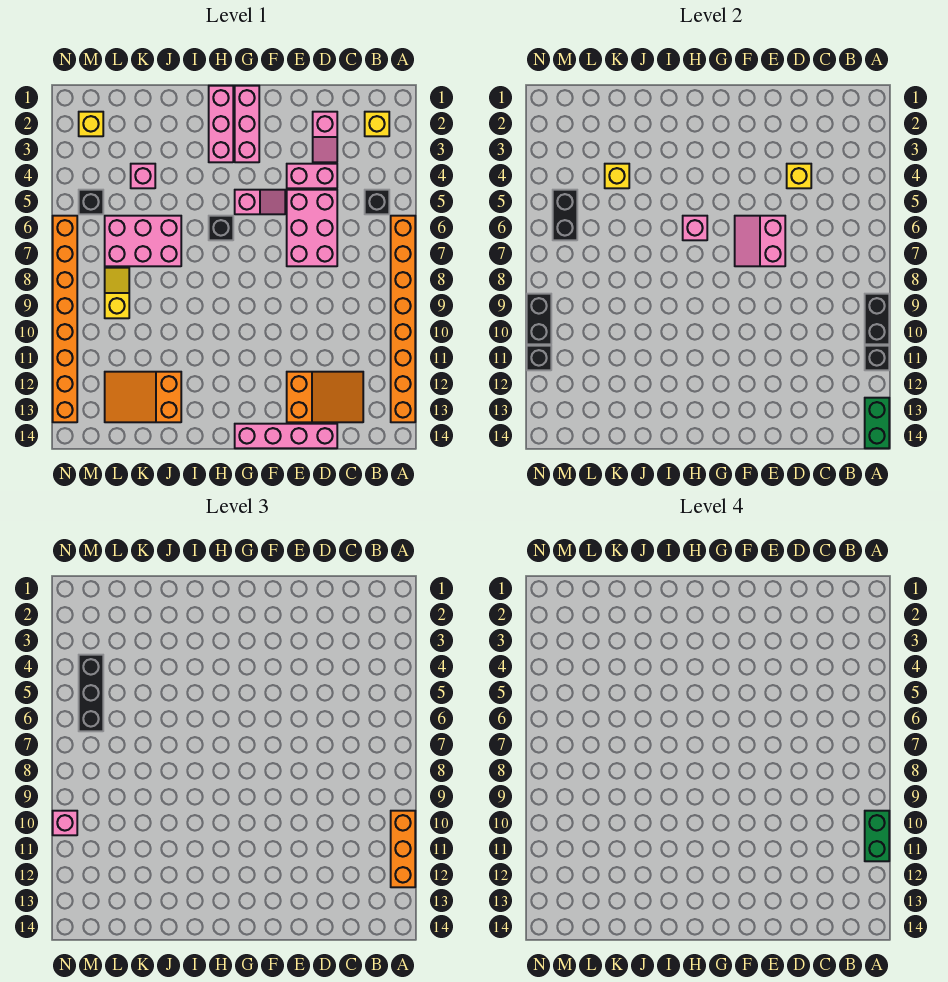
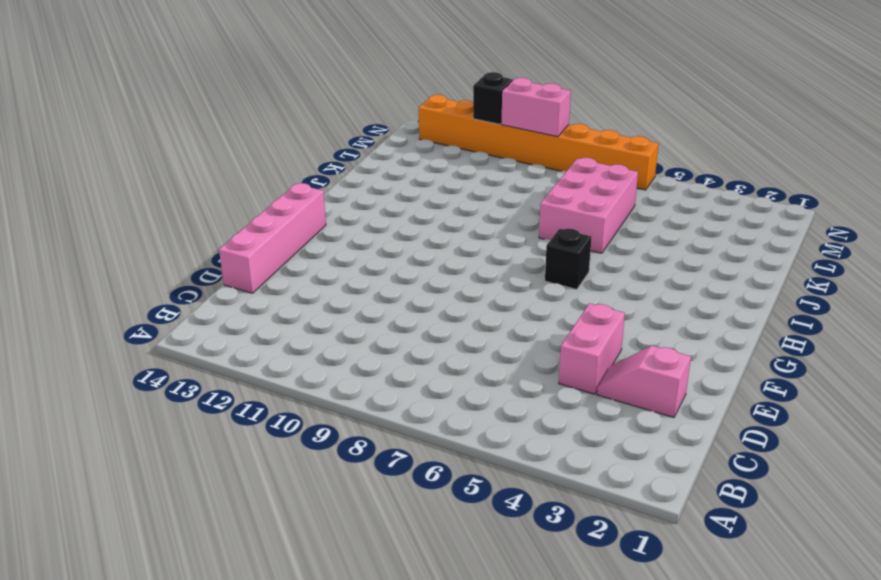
pink brick N9:N10 level 2 -> black brick N9:N10 level 2
none -> orange brick A6:A13 level 1
none -> yellow brick B2 level 1
none -> black brick B5 level 1
none -> orange slope C12:E13 level 1 top E

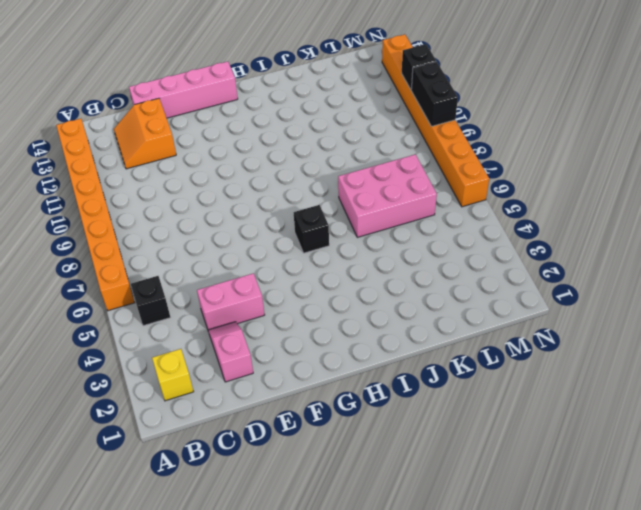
orange slope C12:D13 level 1 top D -> orange slope C12:E13 level 1 top E
none -> pink brick D5:E7 level 1
none -> pink slope F5:G5 level 1 top G
none -> pink brick G1:G3 level 1
none -> pink brick H1:H3 level 1

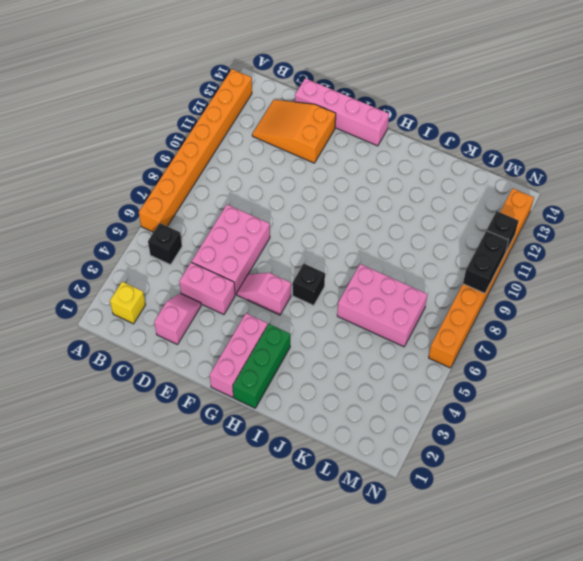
green brick H1:H3 level 1 -> pink brick H1:H3 level 1
none -> orange slope J12:L13 level 1 top J
none -> pink brick K4 level 1
none -> yellow slope L8:L9 level 1 top 9
none -> yellow brick M2 level 1

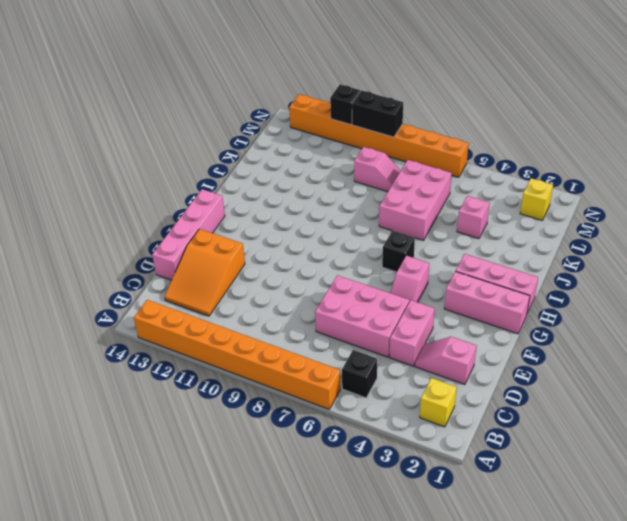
pink slope L8:L9 level 1 top 9 -> yellow slope L8:L9 level 1 top 9
none -> orange slope J12:L13 level 1 top J
none -> black brick M5 level 1
none -> black brick A9:A10 level 2
none -> black brick A11 level 2

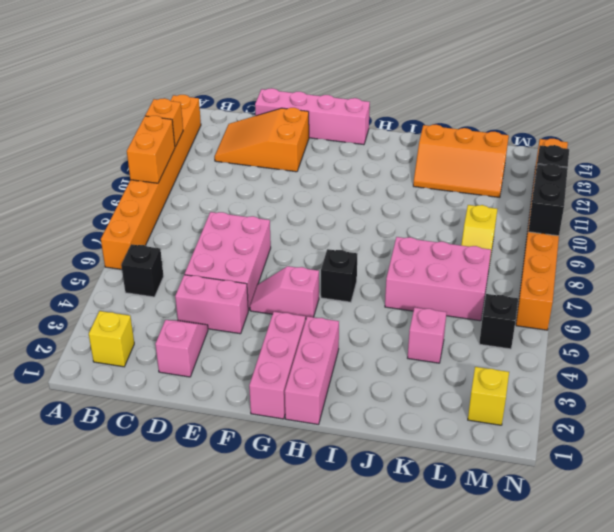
orange brick A9:A10 level 2 -> black brick A9:A10 level 2
orange brick A11 level 2 -> black brick A11 level 2
orange slope J12:L13 level 1 top 13 -> orange slope J12:L13 level 1 top J
none -> green brick A13:A14 level 2
none -> yellow brick D4 level 2
none -> pink slope E6:F7 level 2 top E
none -> pink brick H6 level 2

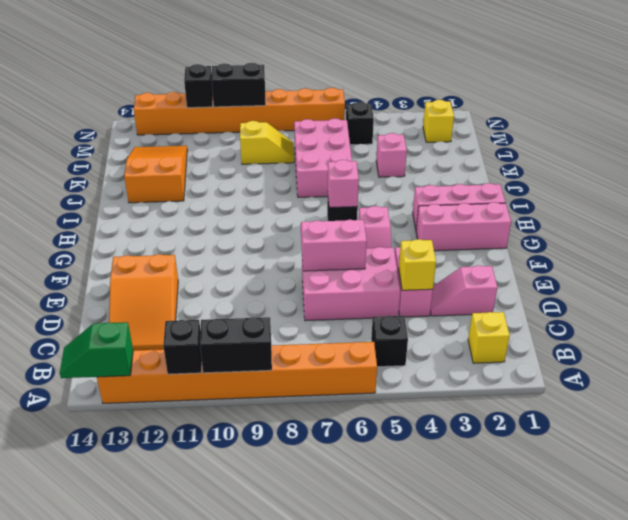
green slope A13:A14 level 2 top 13 -> green brick A13:A14 level 2
none -> pink brick D14:G14 level 1
none -> yellow brick K4 level 2
none -> black brick M5:M6 level 2
none -> orange brick A10:A12 level 3

